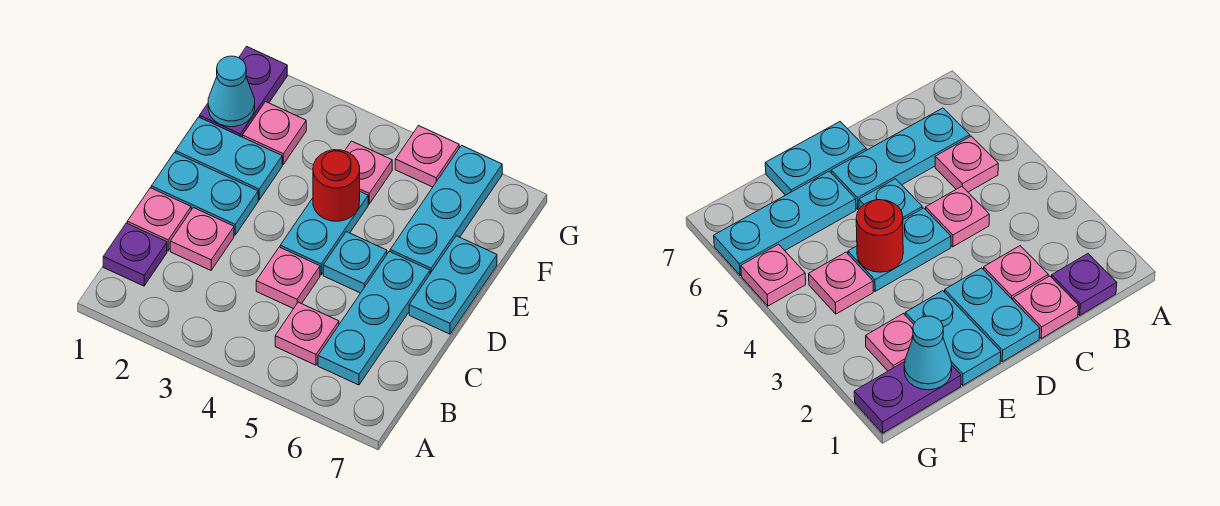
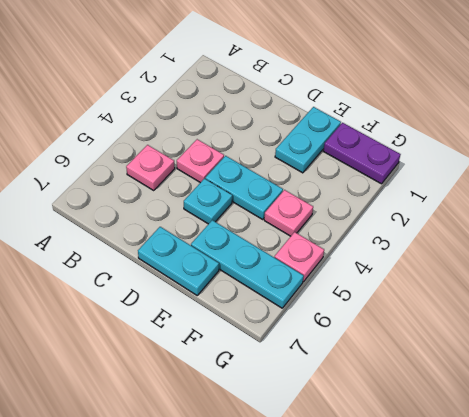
none -> purple plate B1 level 1
none -> cyan plate B6:D6 level 1
none -> pink plate C1 level 1

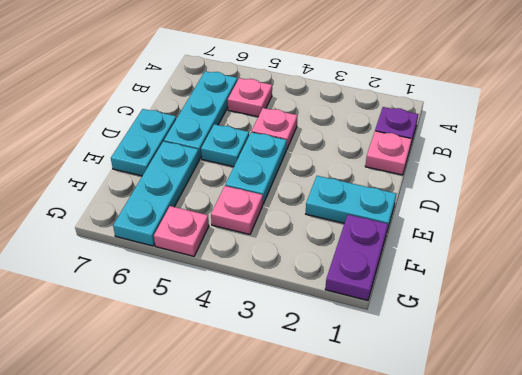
none -> pink plate C2 level 1
none -> cyan plate D1:D2 level 1
none -> pink plate F2 level 1

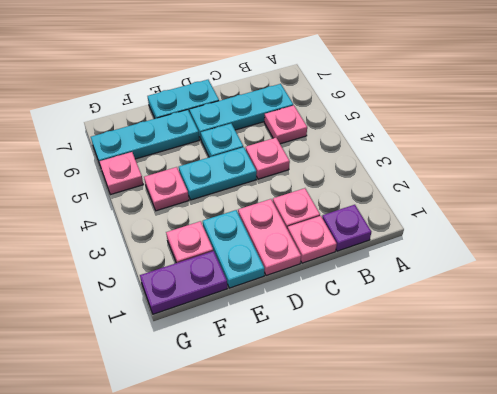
pink plate D1:D2 level 1 -> cyan plate D1:D2 level 1
none -> red round brick E4 level 2
none -> cyan cone F1 level 2

